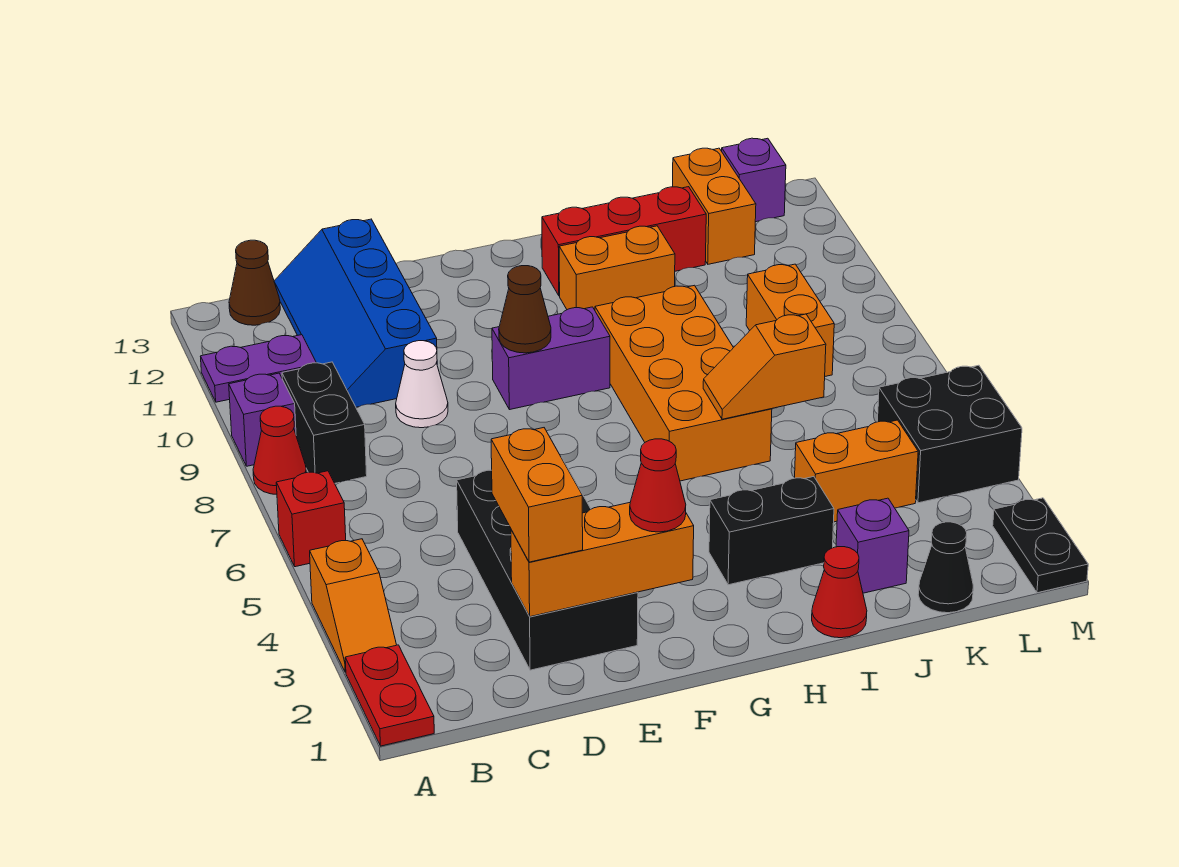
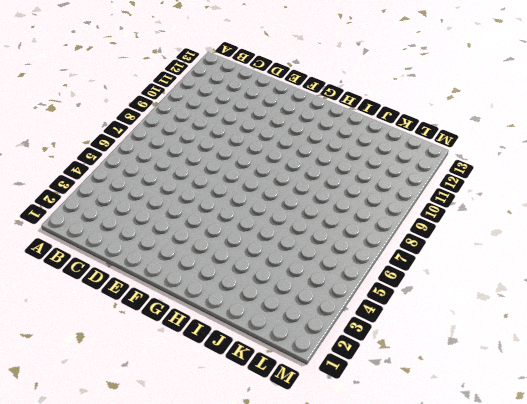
none -> red plate A1:A2 level 1
none -> orange slope A3:A4 level 1 top 4
none -> red brick A6 level 1
none -> red cone A8 level 1

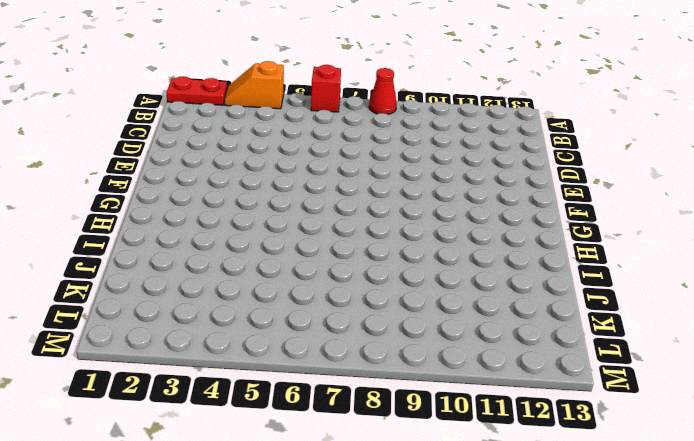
none -> purple brick A9 level 1
none -> purple plate A11:B11 level 1
none -> black brick B8:B9 level 1
none -> brown cone B13 level 1

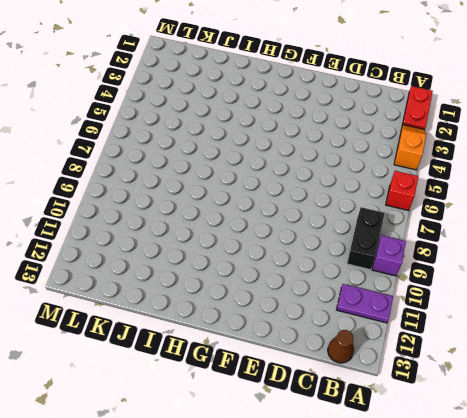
none -> red cone A8 level 1
none -> blue slope C10:D13 level 1 top D
none -> black brick D2:E5 level 1
none -> white cone D9 level 1

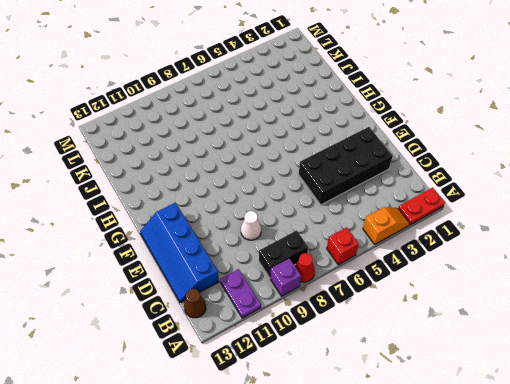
blue slope C12:F13 level 1 top 12 -> blue slope C10:D13 level 1 top D
none -> purple brick F9:G9 level 1
none -> black brick H3:I3 level 1
none -> orange brick H6:I9 level 1
none -> orange brick H11:I11 level 1

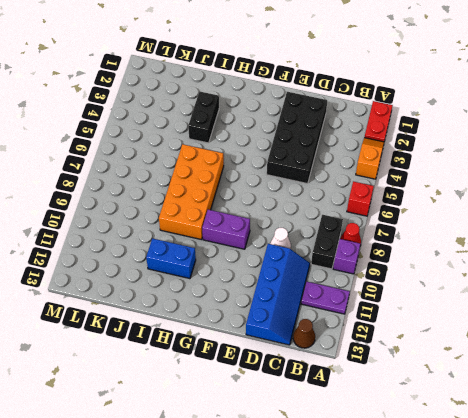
blue brick H11:I11 level 1 -> orange brick H11:I11 level 1
black brick I3:I4 level 1 -> black brick H3:I3 level 1
none -> red brick H12:J12 level 1
none -> red cone I1 level 1
none -> purple brick J2 level 1
none -> orange brick J4:K4 level 1

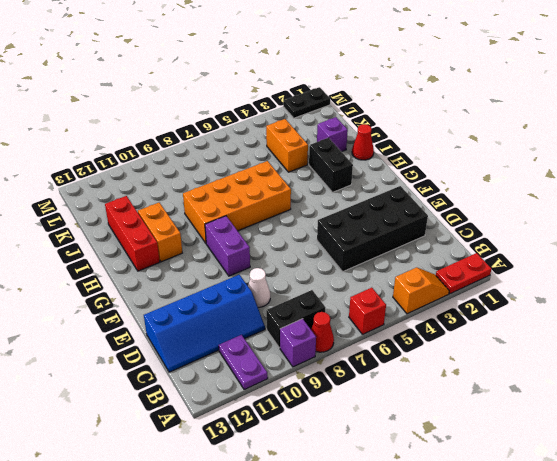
none -> brown cone B13 level 1
none -> black cone K1 level 1
none -> orange brick K8:K9 level 1
none -> orange brick K12:K13 level 1

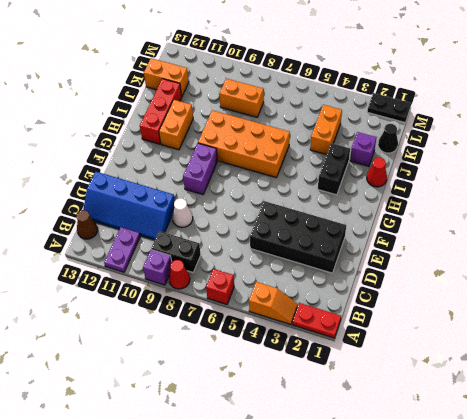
none -> black brick L4:M5 level 1
none -> purple brick L13 level 1
none -> orange brick D2:F2 level 2
none -> brown cone F9 level 2

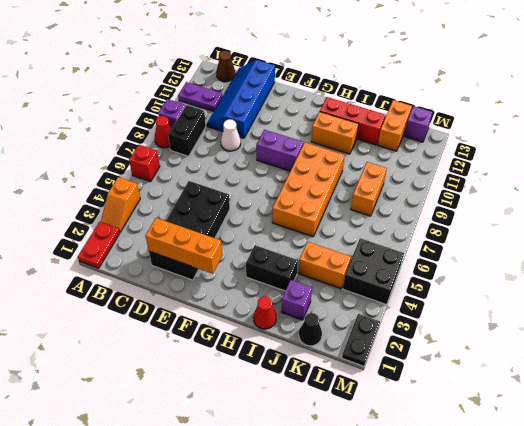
none -> brown cone F9 level 2
none -> orange slope I6:J6 level 2 top J
none -> orange brick D2:D3 level 3
none -> red cone F2 level 3

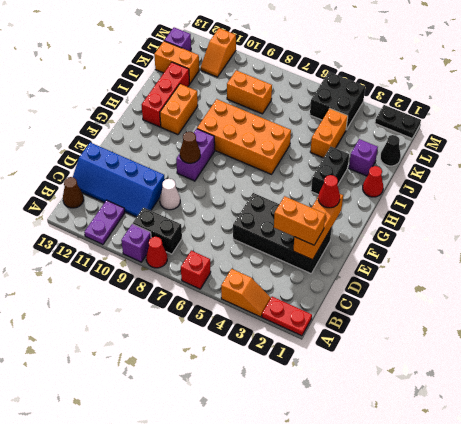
orange slope L11:M11 level 1 top M -> orange slope I6:J6 level 2 top J

